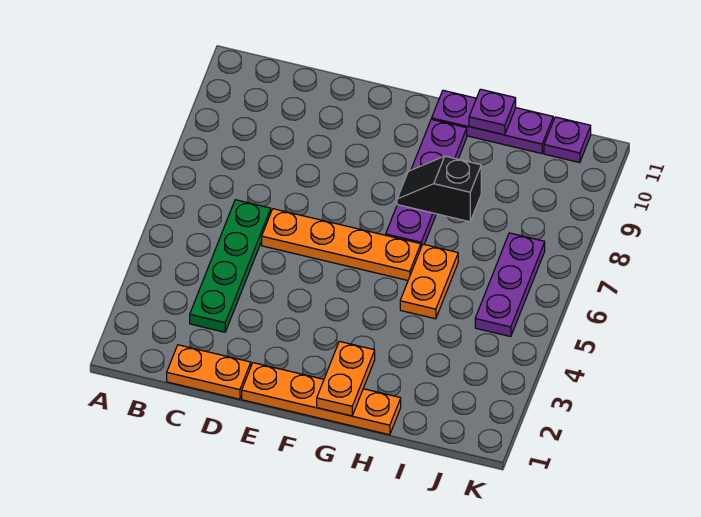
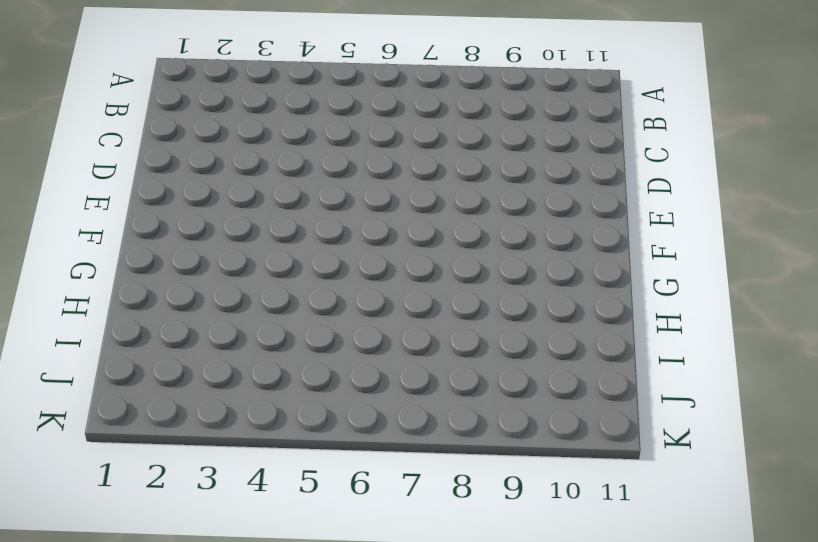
none -> orange plate C1:D1 level 1
none -> green plate C3:C6 level 1
none -> orange plate D6:G6 level 1

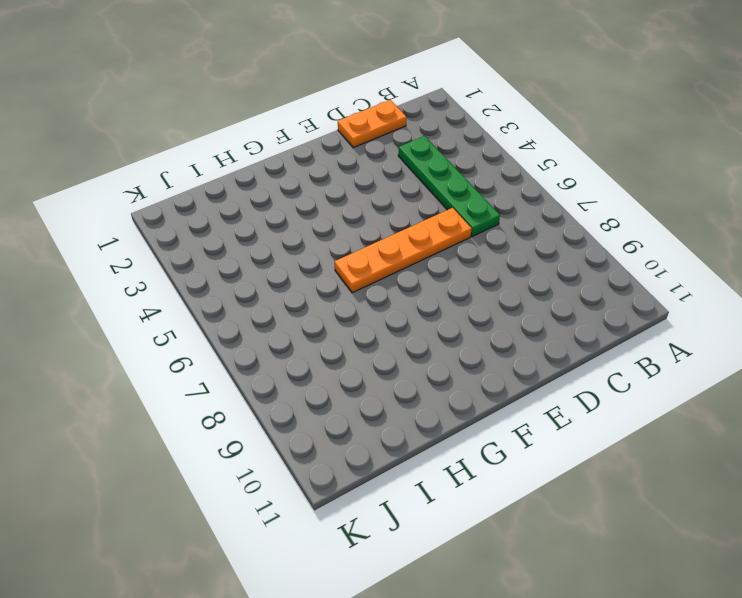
none -> orange plate E1:H1 level 1
none -> purple plate G7:G10 level 1
none -> purple plate G11:I11 level 1

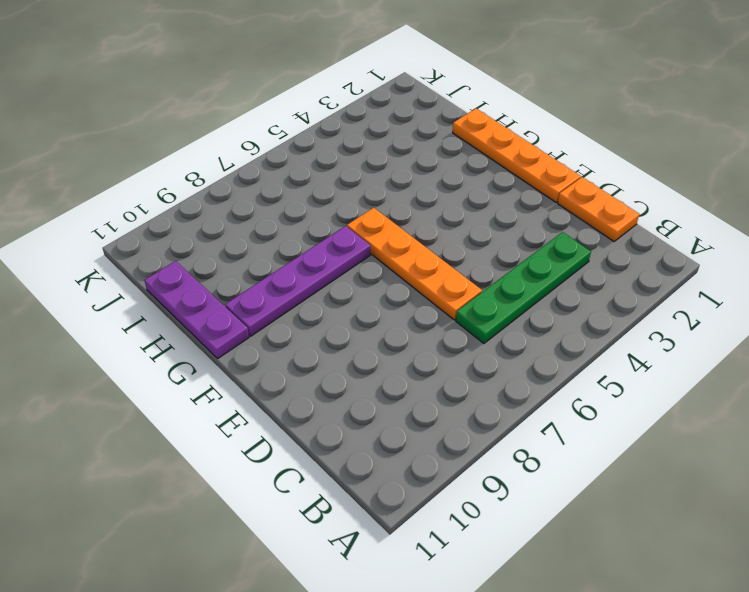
none -> orange plate H5:H6 level 1
none -> purple plate J5:J7 level 1
none -> purple plate J11 level 1

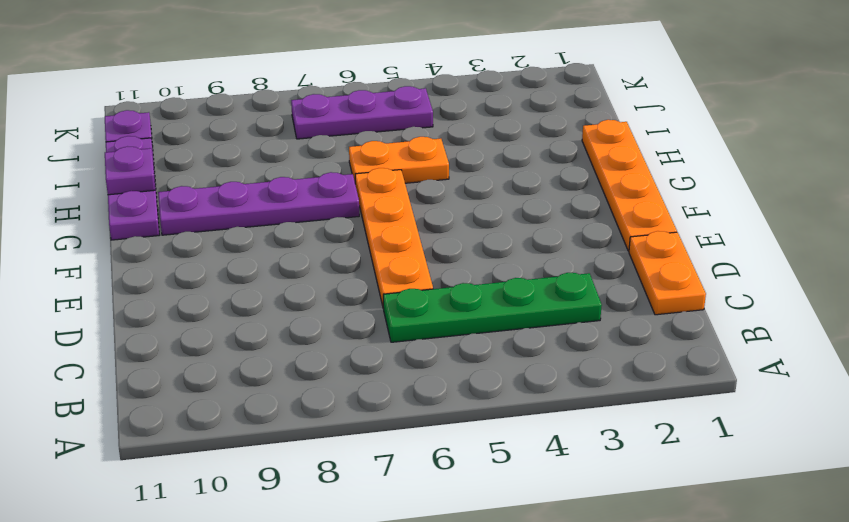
none -> orange plate G1:G2 level 2
none -> black slope G8:H8 level 2 top H

